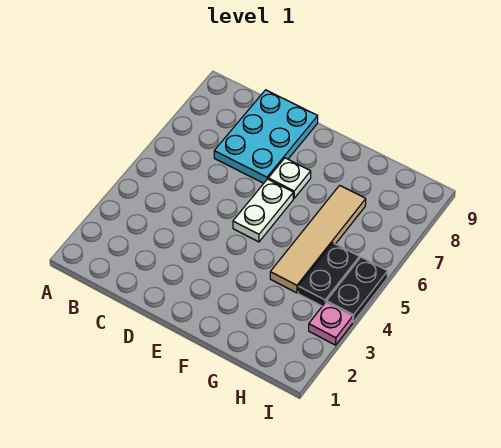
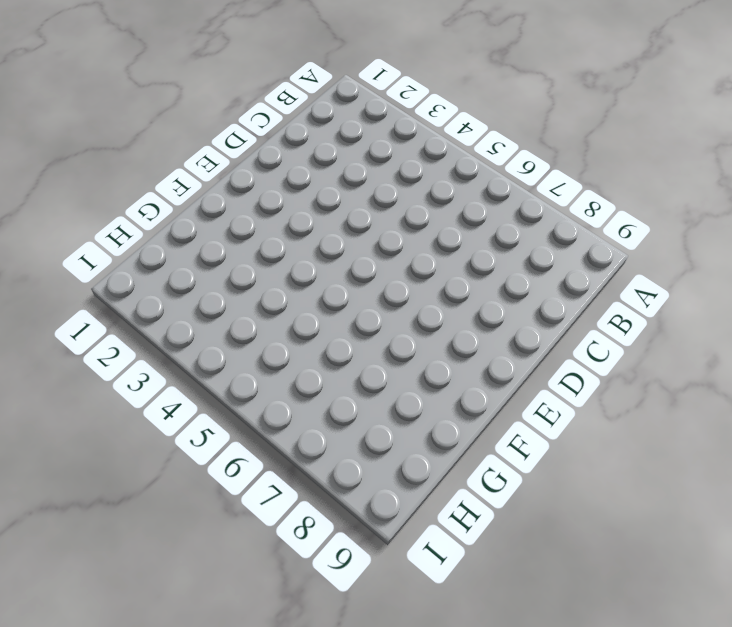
none -> cyan plate C7:D9 level 1
none -> white plate E5:E6 level 1

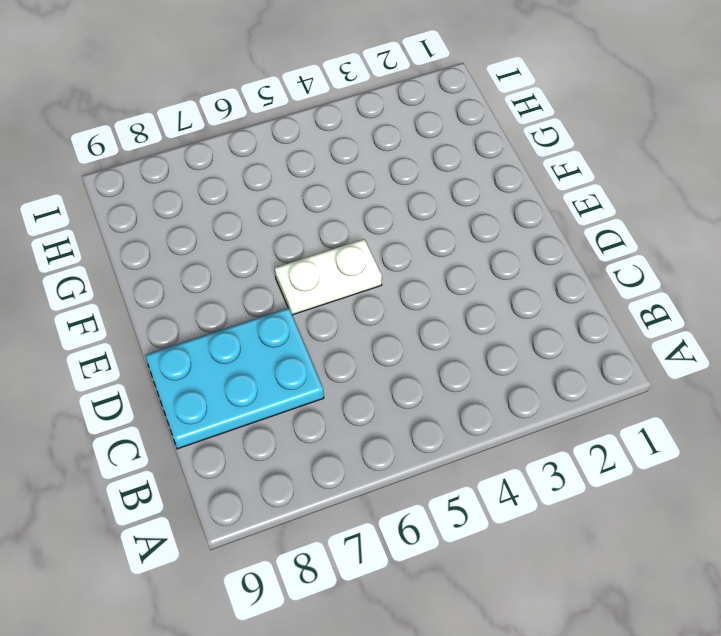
none -> white plate E7 level 1
none -> tan tile G4:G7 level 1

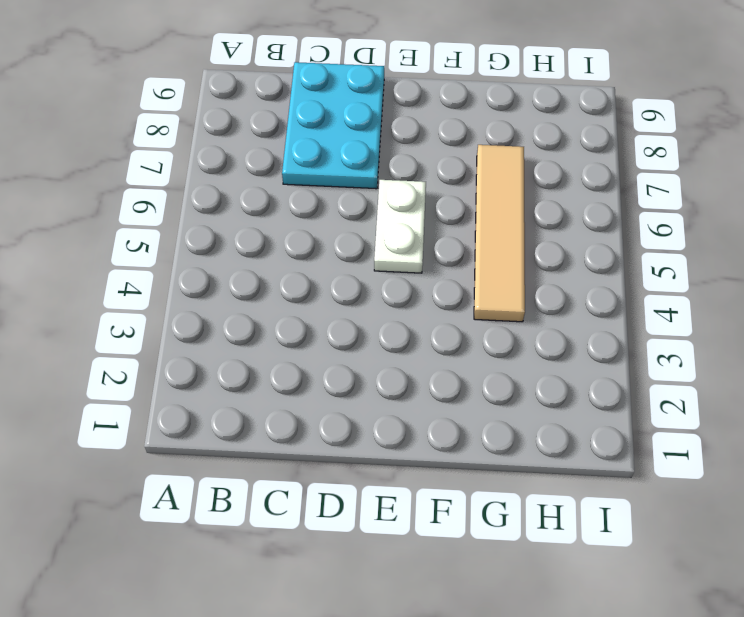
none -> white plate E7 level 1
none -> black plate H4:H5 level 1

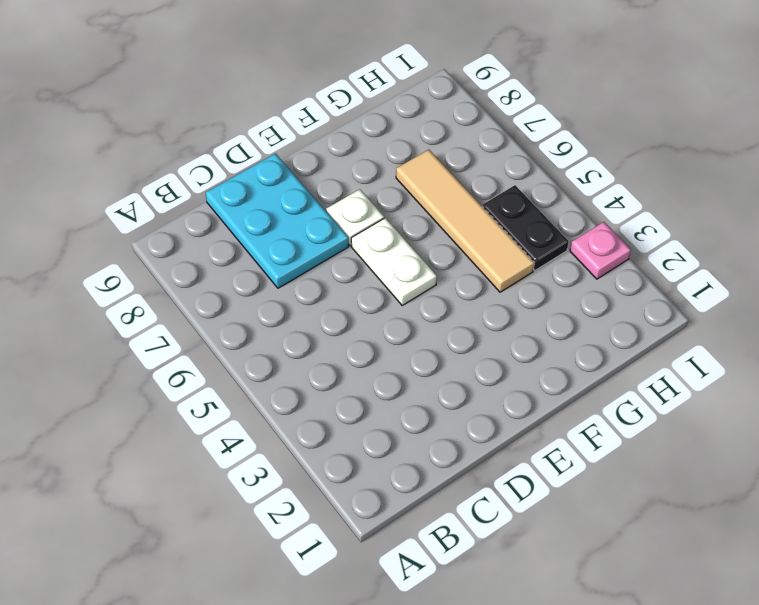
none -> black plate I4:I5 level 1

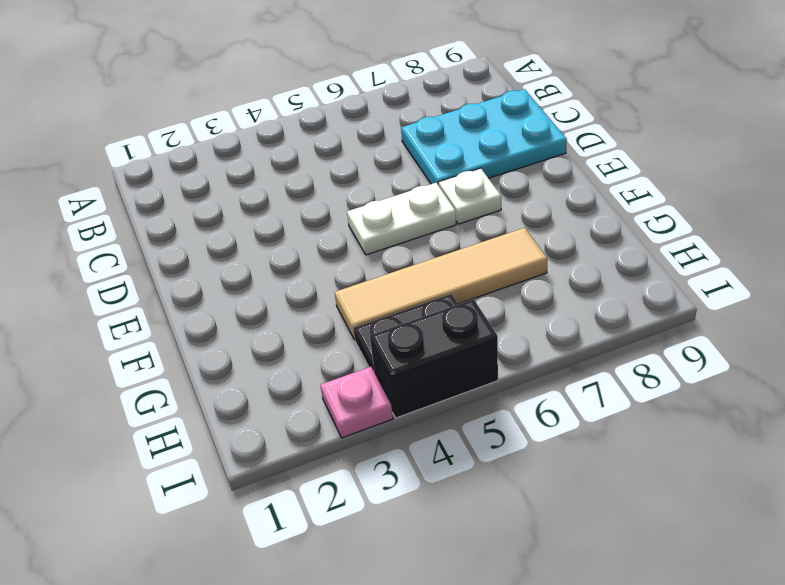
black brick I4:I5 level 1 -> black plate I4:I5 level 1

